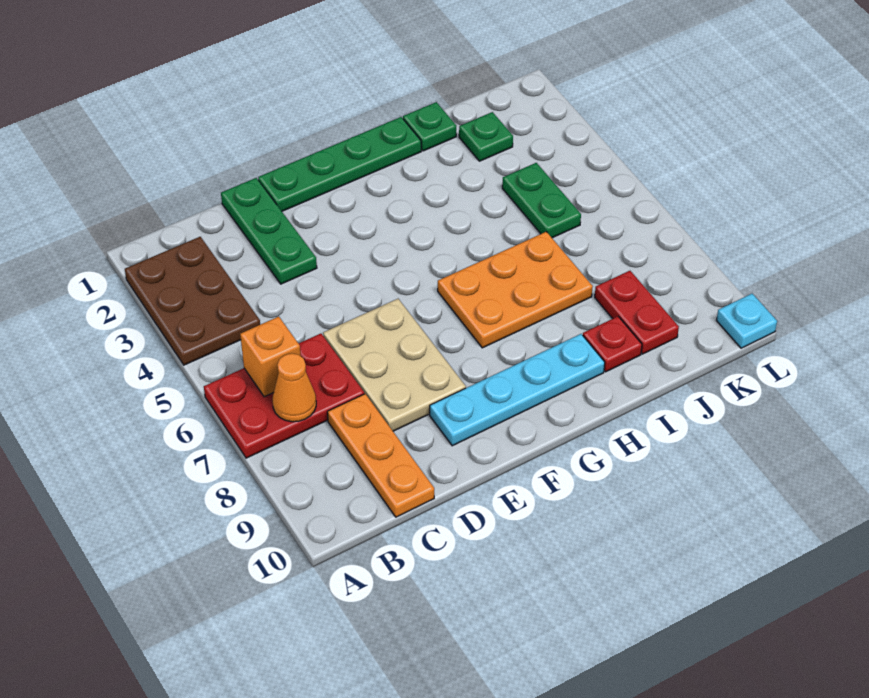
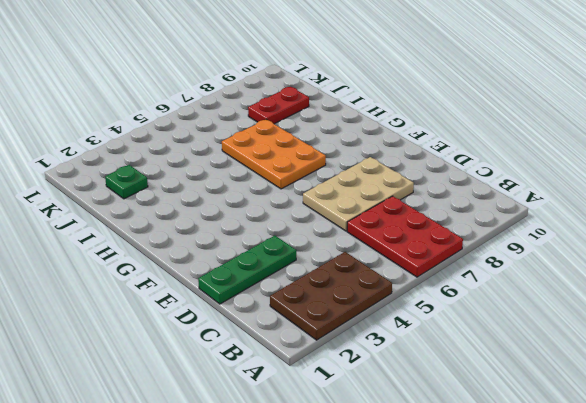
none -> orange plate C8:C10 level 1
none -> green plate E1:H1 level 1
none -> cyan plate E9:H9 level 1

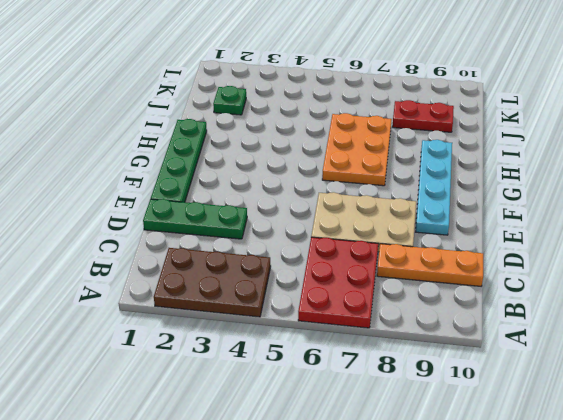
none -> green plate I1 level 1
none -> red plate I9 level 1
none -> green plate J4:J5 level 1

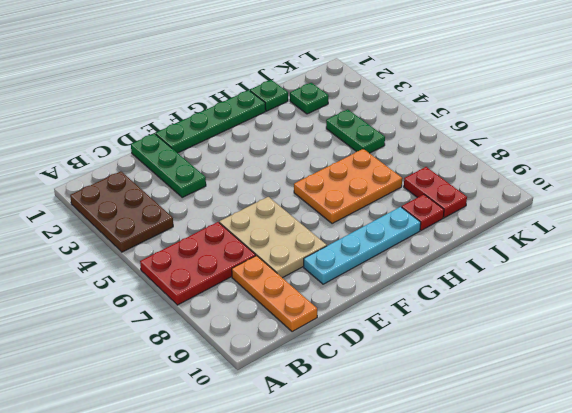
none -> cyan plate L10 level 1
none -> orange brick B6 level 2
none -> orange cone B7 level 2

